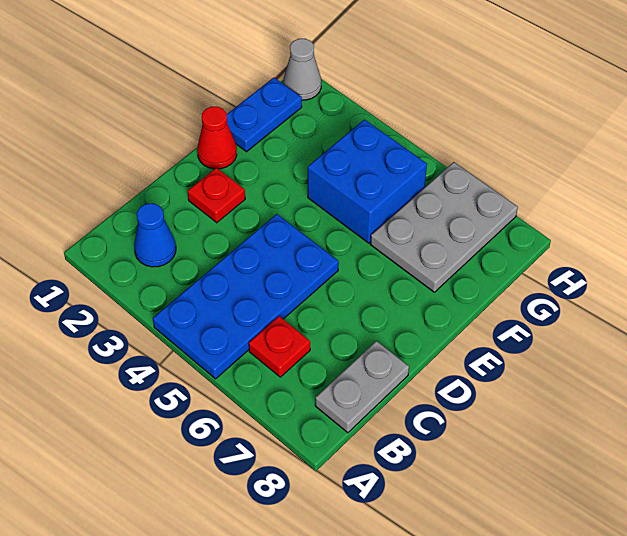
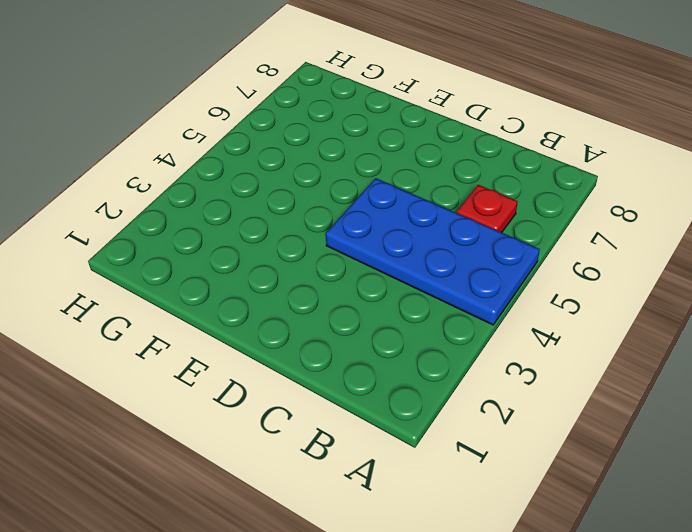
none -> blue cone B2 level 1
none -> grey plate B8:C8 level 1

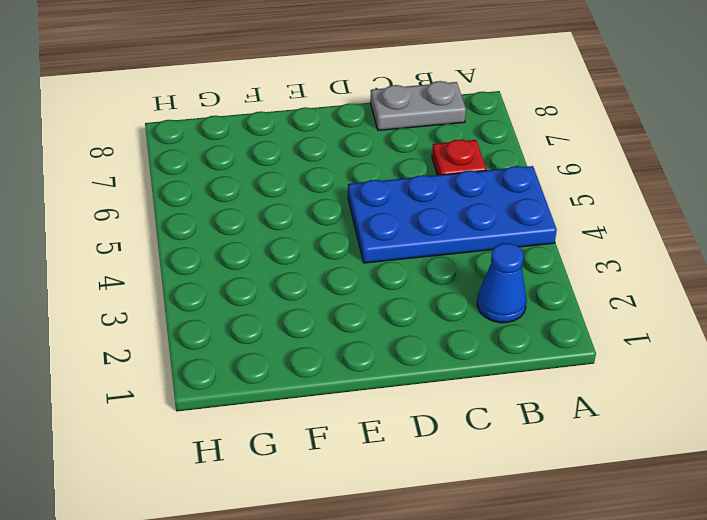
none -> red plate D2 level 1
none -> red cone E1 level 1

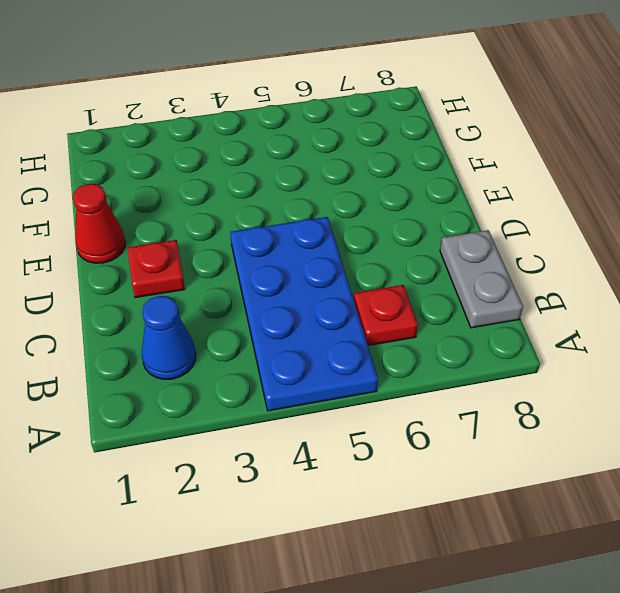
none -> blue plate F1:G1 level 1
none -> blue brick F4:G5 level 1

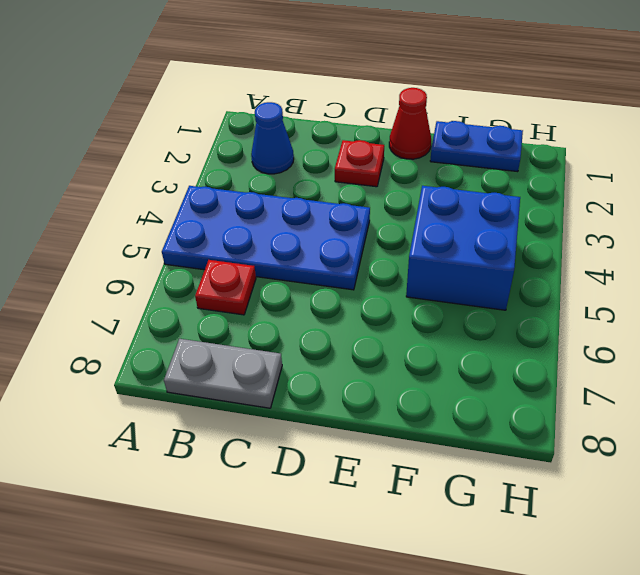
none -> grey plate F6:H7 level 1
none -> grey cone H1 level 1

